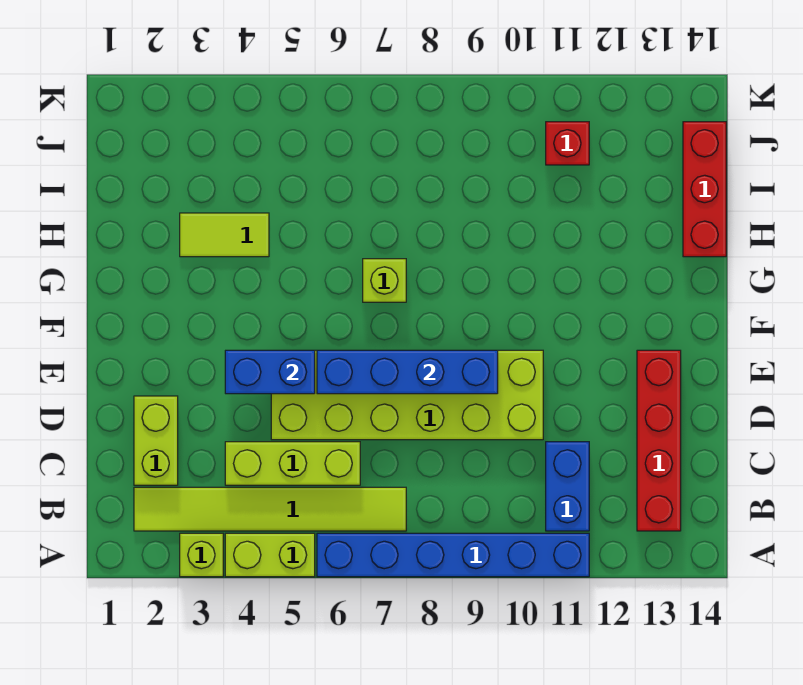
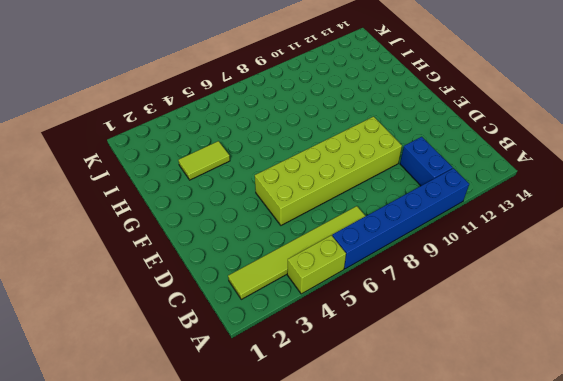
none -> lime brick A3 level 1
none -> red brick B13:E13 level 1
none -> lime brick C2:D2 level 1

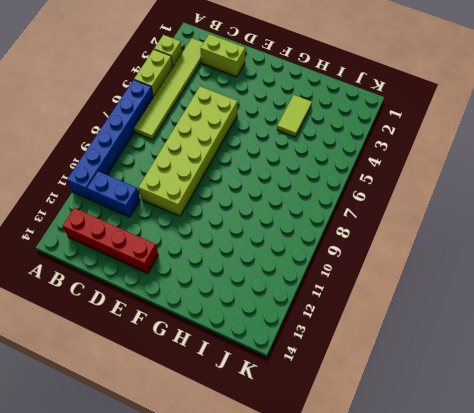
none -> lime brick C4:C6 level 1
none -> lime brick G7 level 1
none -> red brick H14:J14 level 1

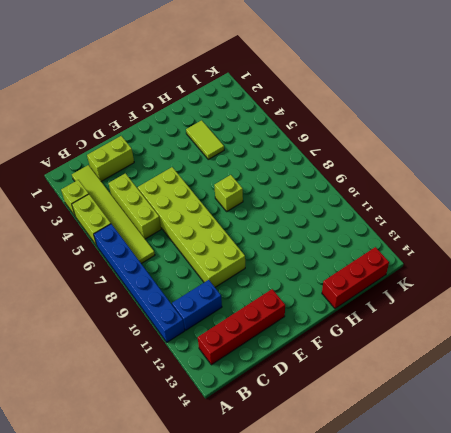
none -> red brick J11 level 1
none -> blue brick E4:E5 level 2
none -> blue brick E6:E9 level 2

